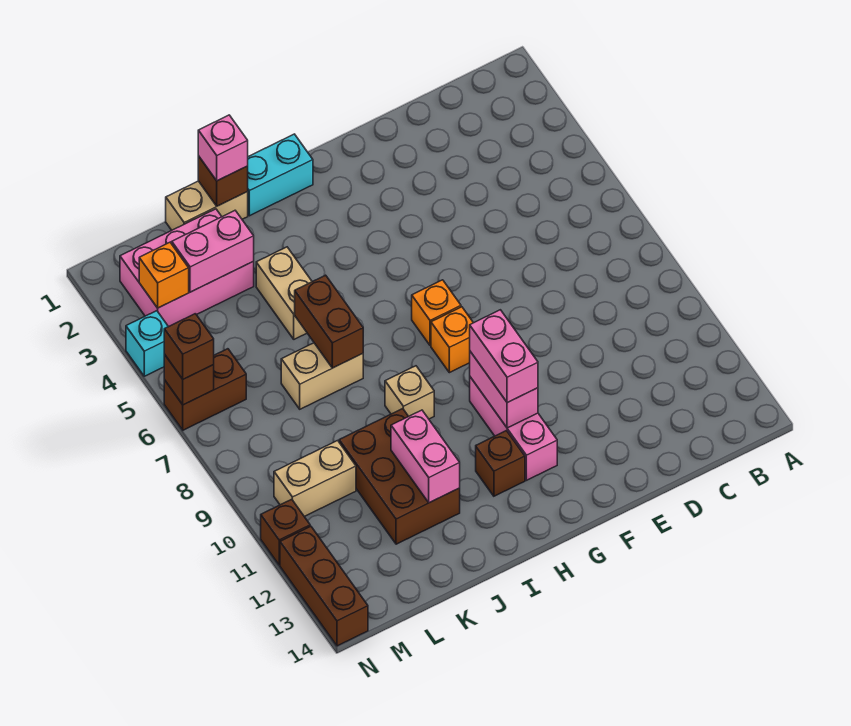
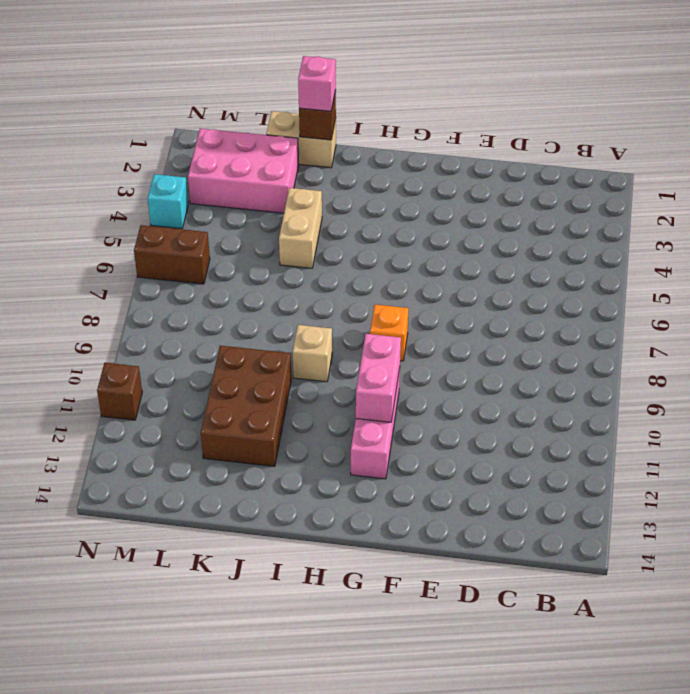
none -> orange brick G7 level 1
none -> cyan brick H1:I1 level 1
none -> brown brick H12 level 1

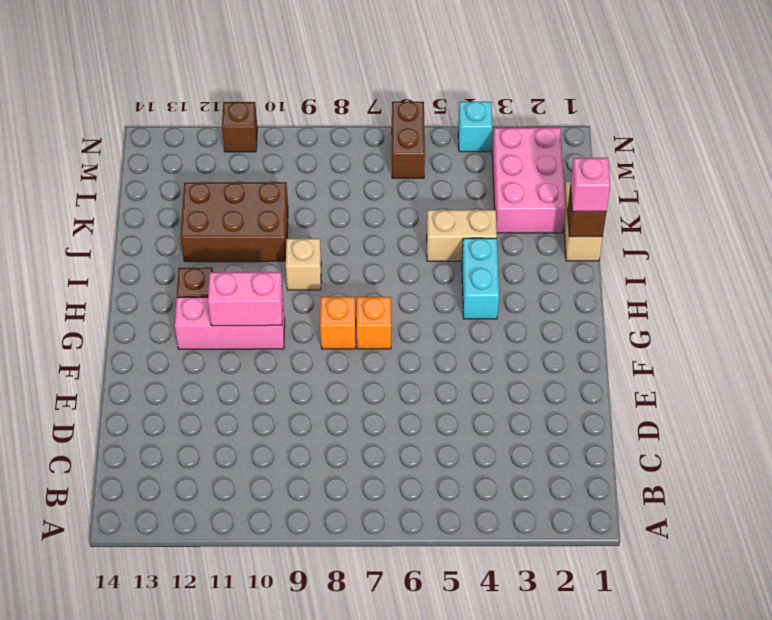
cyan brick H4:I4 level 1 -> cyan brick H1:I1 level 1
none -> tan brick J7:K7 level 1
none -> tan brick L10:M10 level 1
none -> brown brick N12:N14 level 1

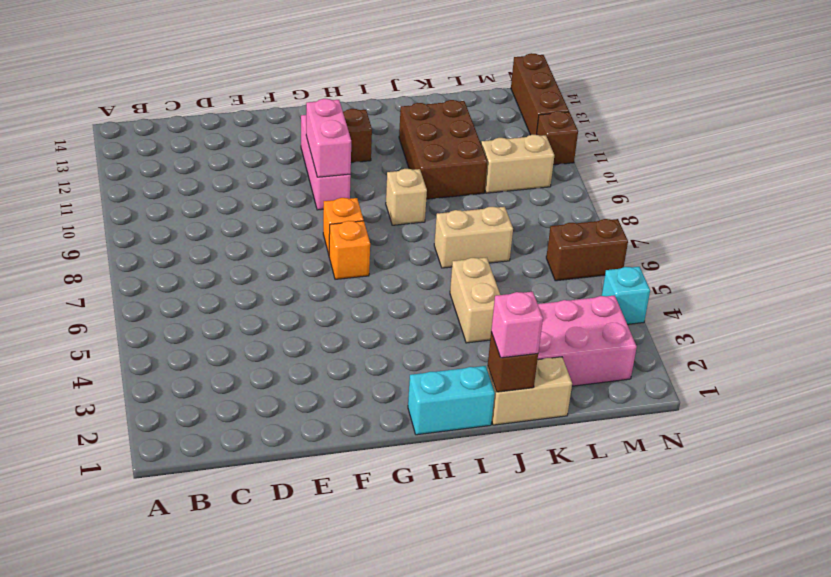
none -> brown brick J6:J7 level 2
none -> pink brick J11:J12 level 2
none -> pink brick K3:L3 level 2

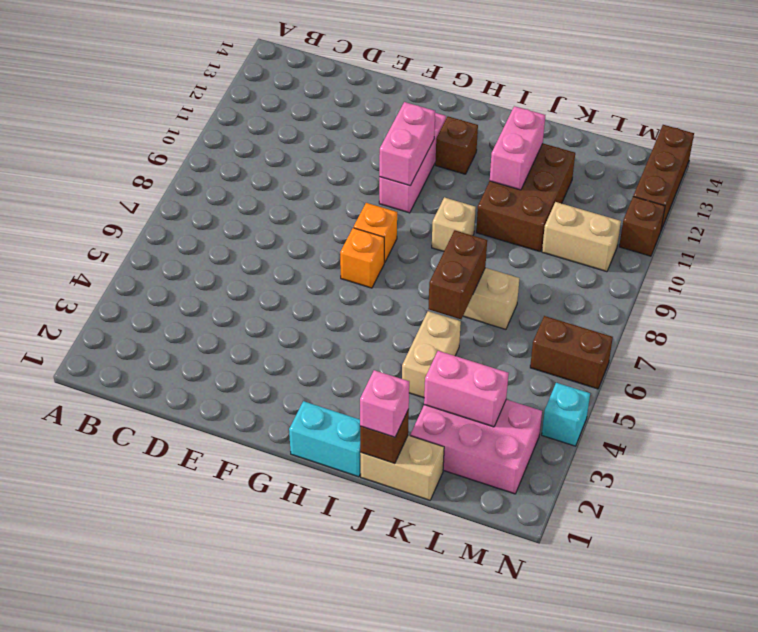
none -> orange brick M3 level 2
none -> brown brick N6 level 2
none -> pink brick G10:G11 level 3

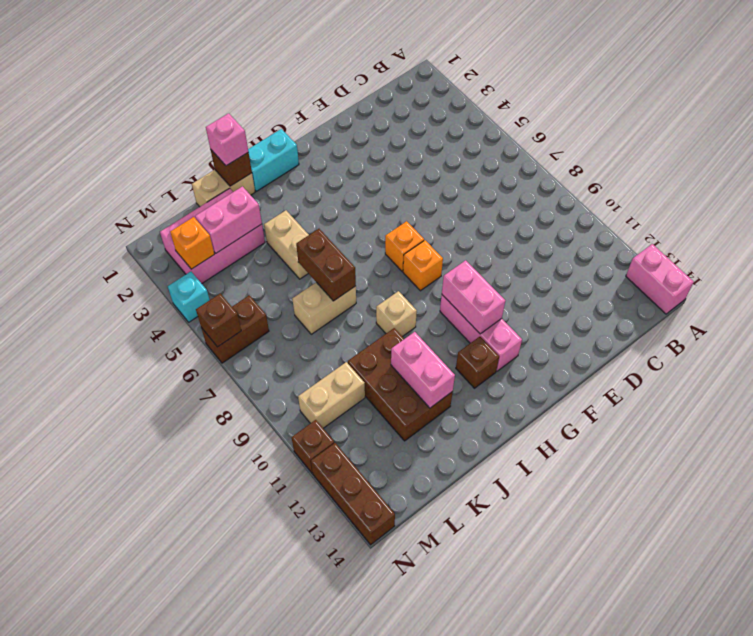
pink brick A13:A14 level 1 -> pink brick G10:G11 level 3
none -> brown brick N6 level 3

